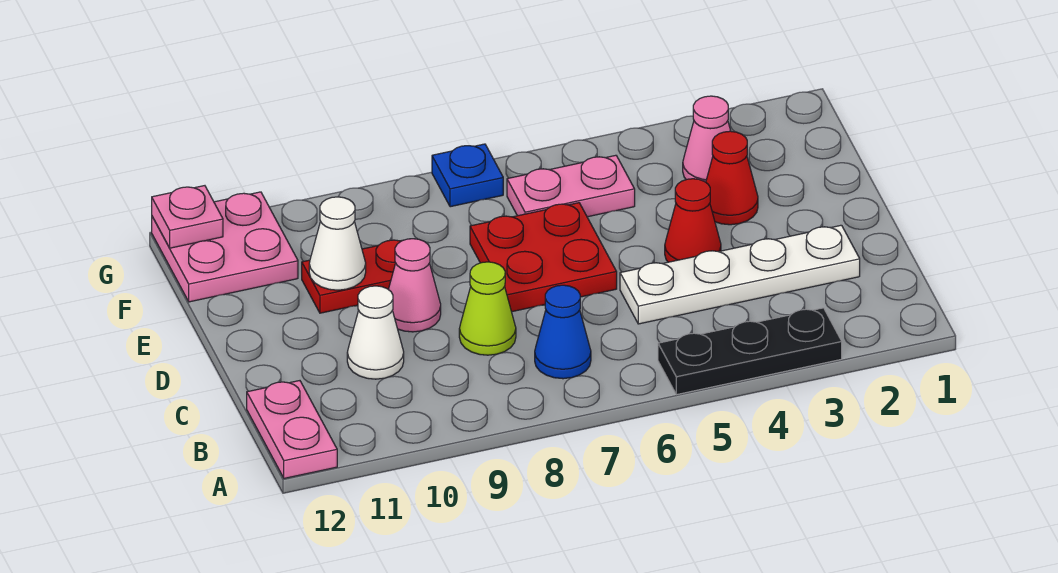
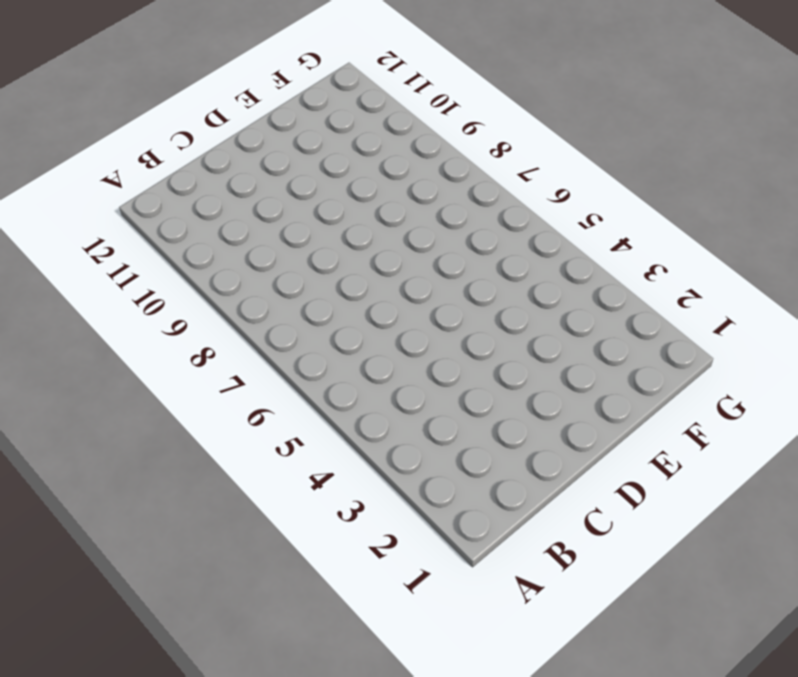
none -> black plate A3:A5 level 1
none -> pink plate A12:B12 level 1
none -> blue cone B7 level 1

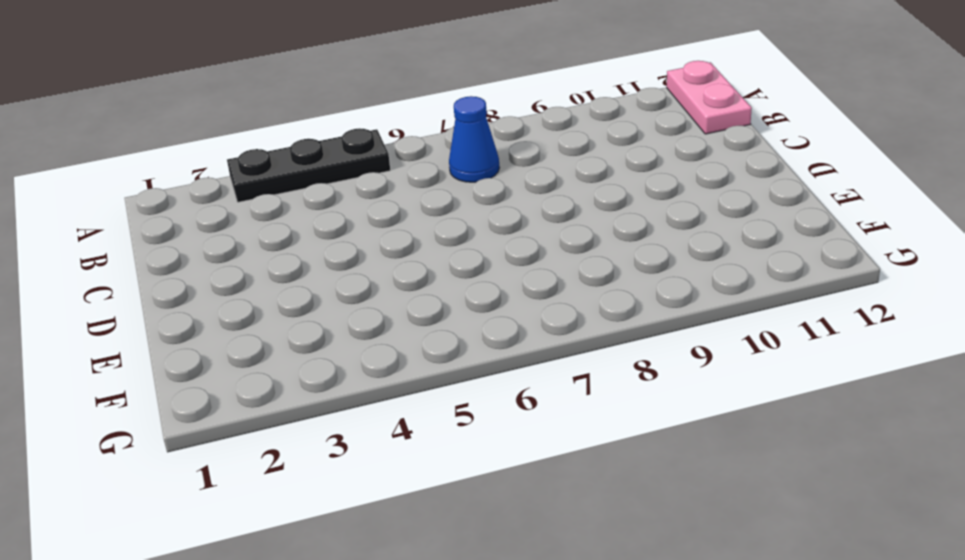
none -> white plate C2:C5 level 1
none -> lime cone C8 level 1
none -> white cone C10 level 1

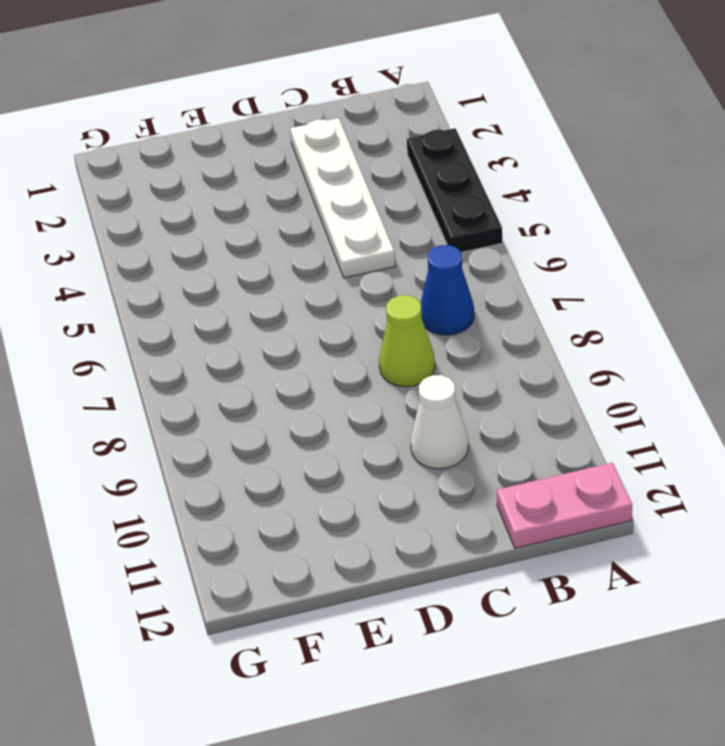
none -> red cone D4 level 1
none -> red plate D6:E7 level 1
none -> pink cone D9 level 1

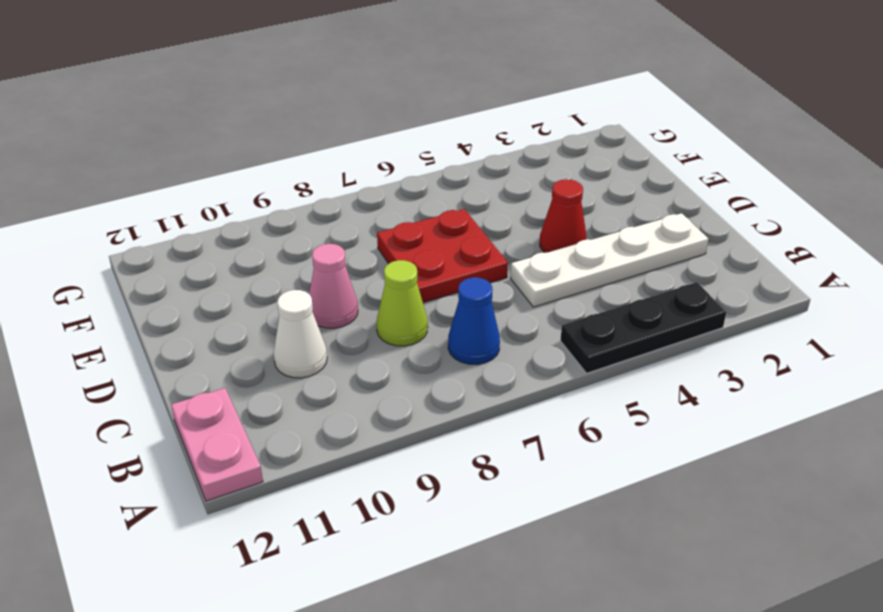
none -> red cone E3 level 1
none -> red plate E9:E10 level 1
none -> pink cone F3 level 1

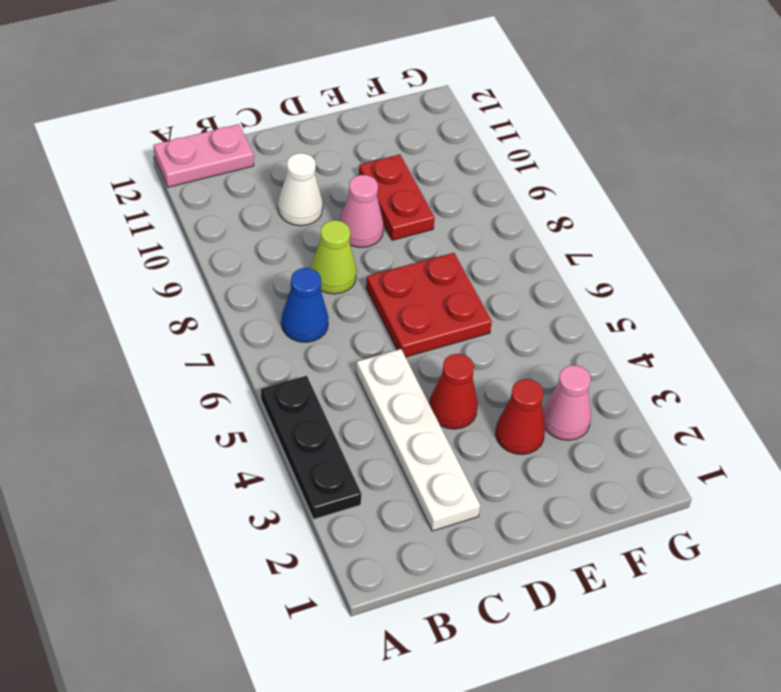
none -> pink plate F5:F6 level 1
none -> pink plate F11:G12 level 1
none -> blue plate G7 level 1

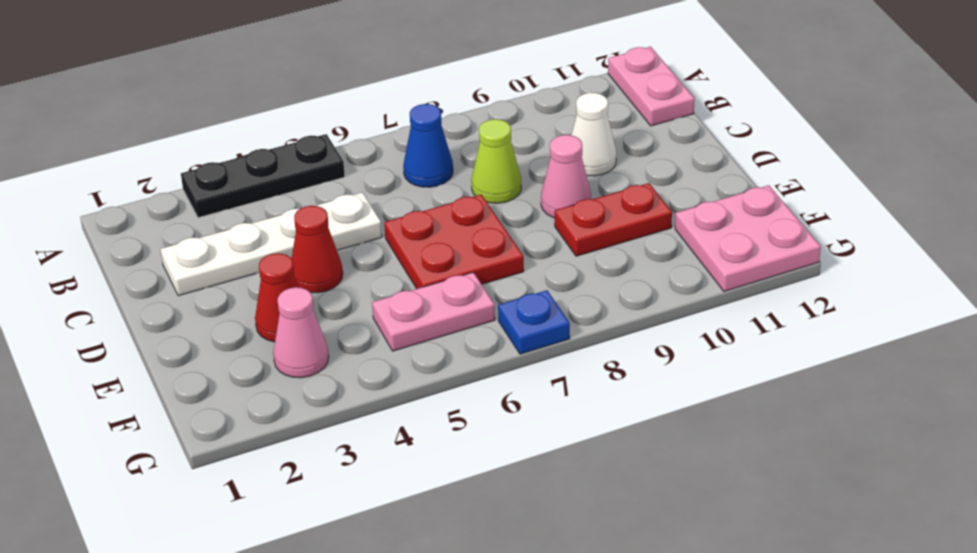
none -> white cone E10 level 2
none -> pink plate G12 level 2

